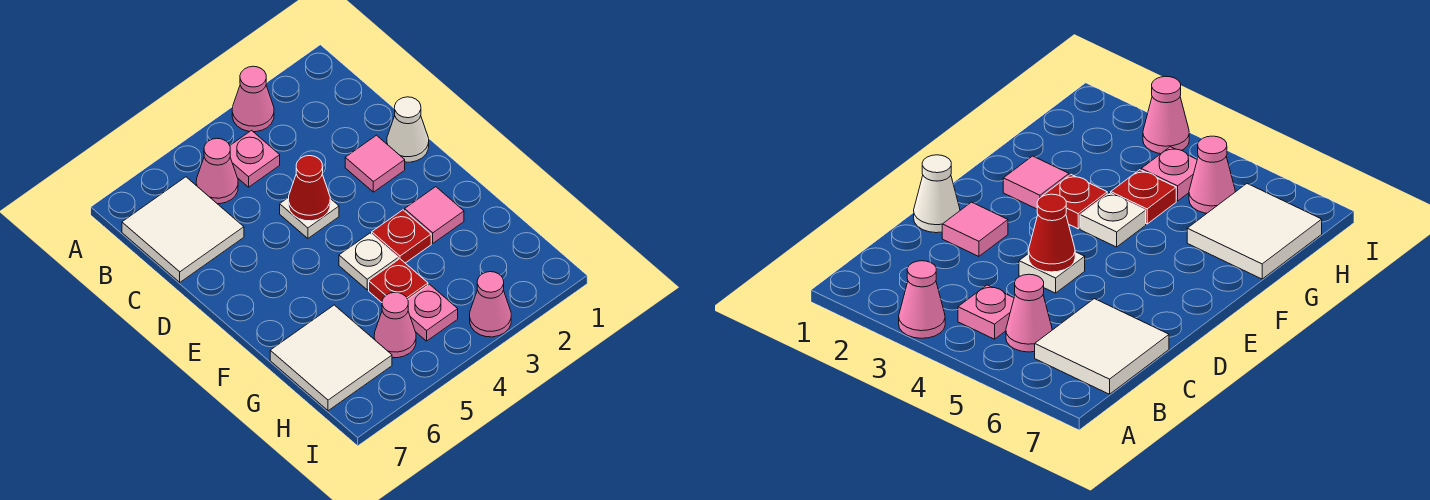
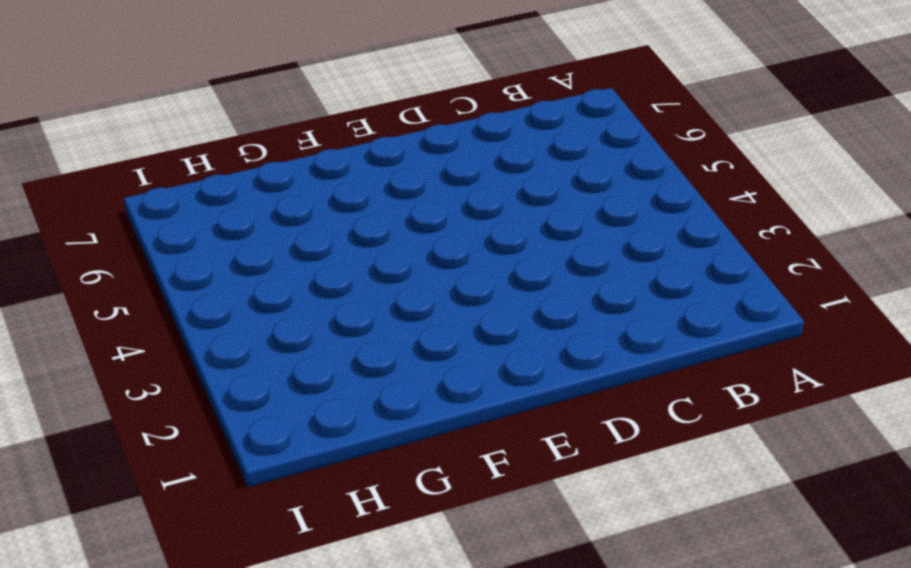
none -> pink cone A3 level 1
none -> pink plate B4 level 1
none -> pink cone B5 level 1

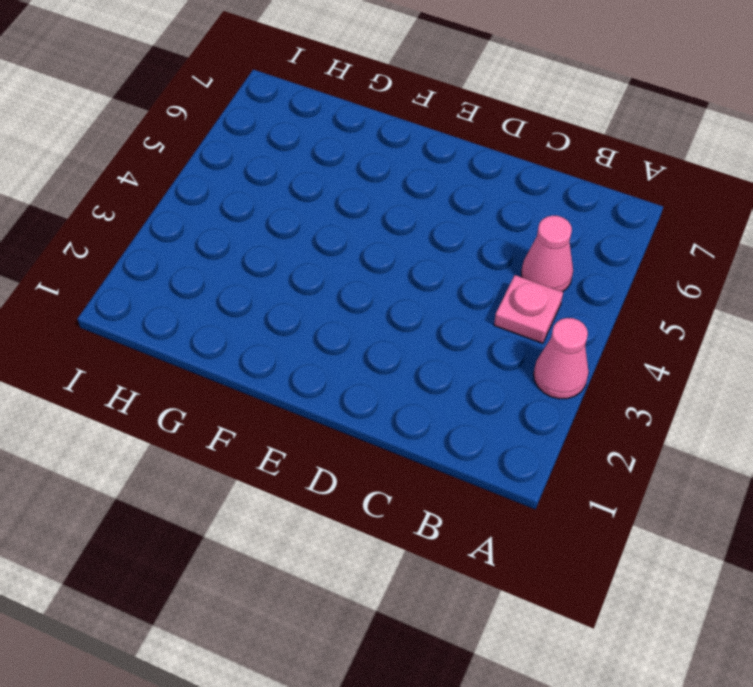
none -> white tile B6:C7 level 1
none -> white cone D1 level 1
none -> pink tile D2 level 1

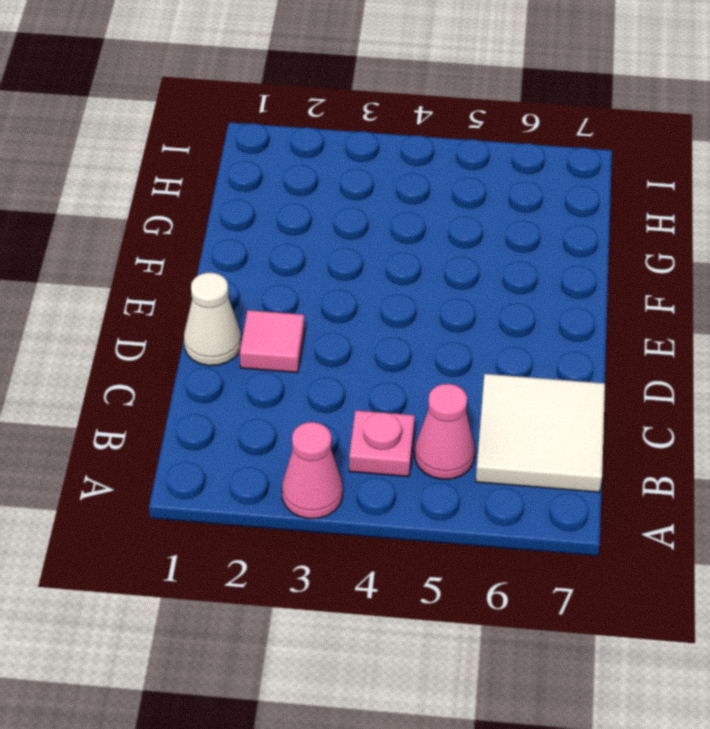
none -> white plate D4 level 1
none -> pink tile F2 level 1
none -> red plate F3 level 1

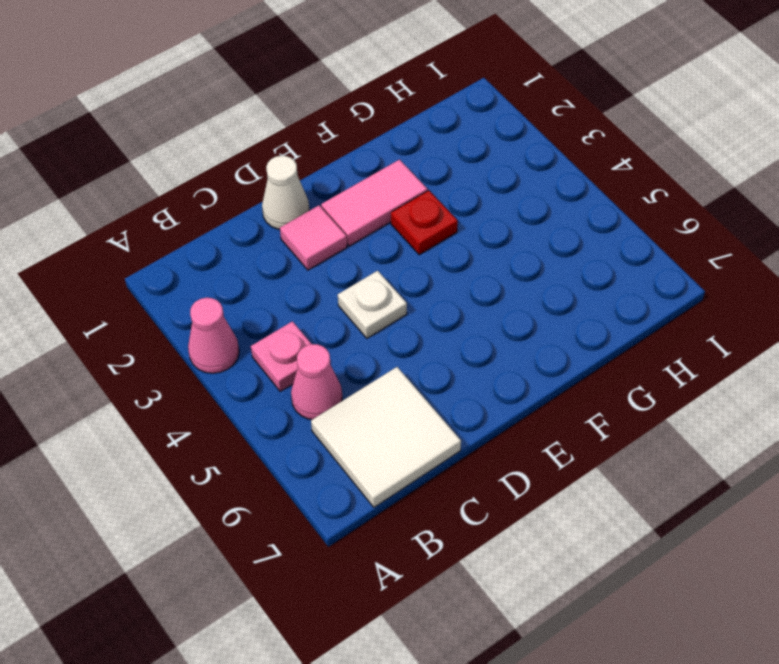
pink tile E2:F2 level 1 -> pink tile F2 level 1
none -> white plate F4 level 1
none -> red plate G4 level 1
none -> white tile G6:H7 level 1

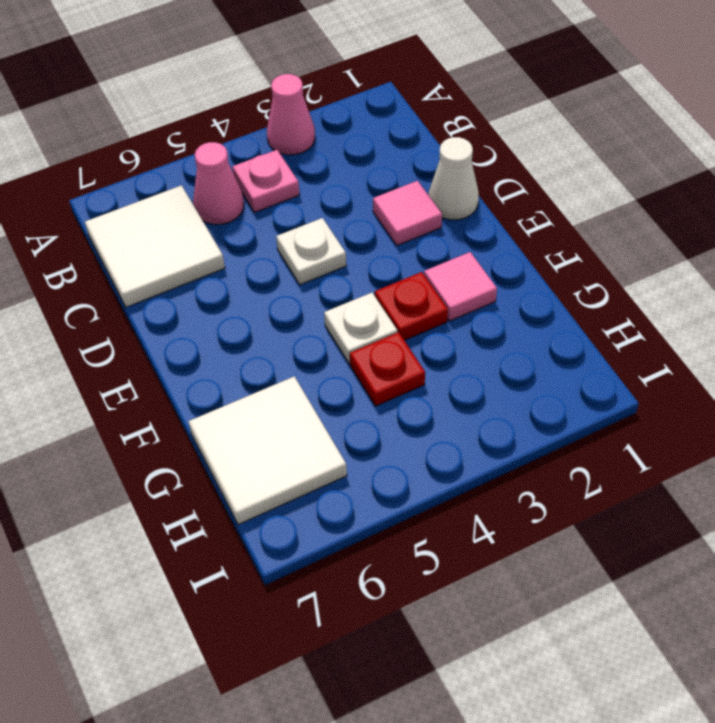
none -> pink plate H4 level 1
none -> pink cone H5 level 1
none -> pink cone I3 level 1

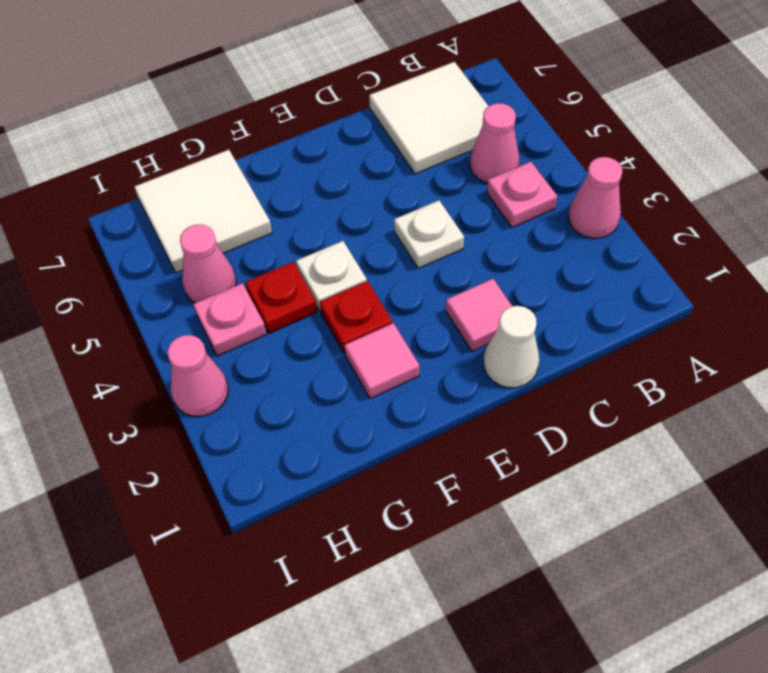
none -> red cone D4 level 2

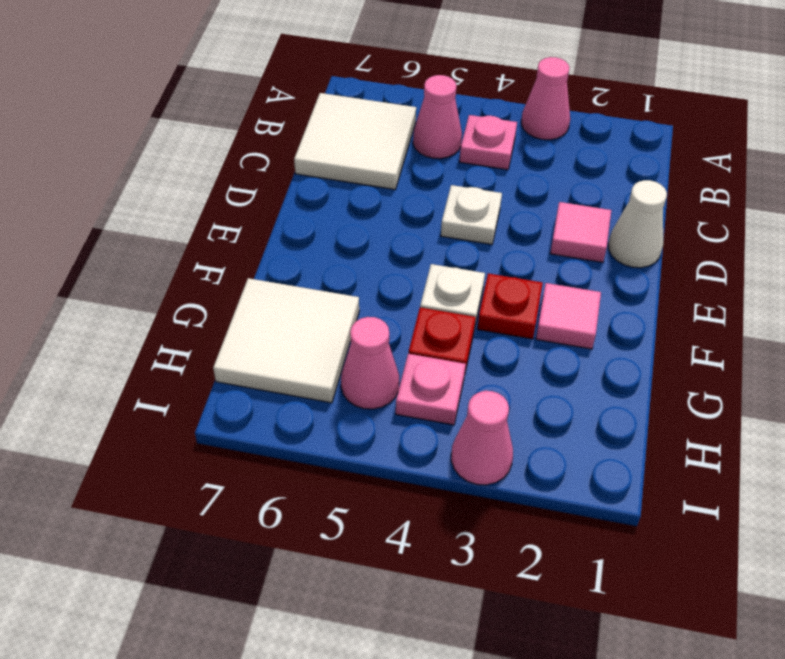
none -> red cone D4 level 2

